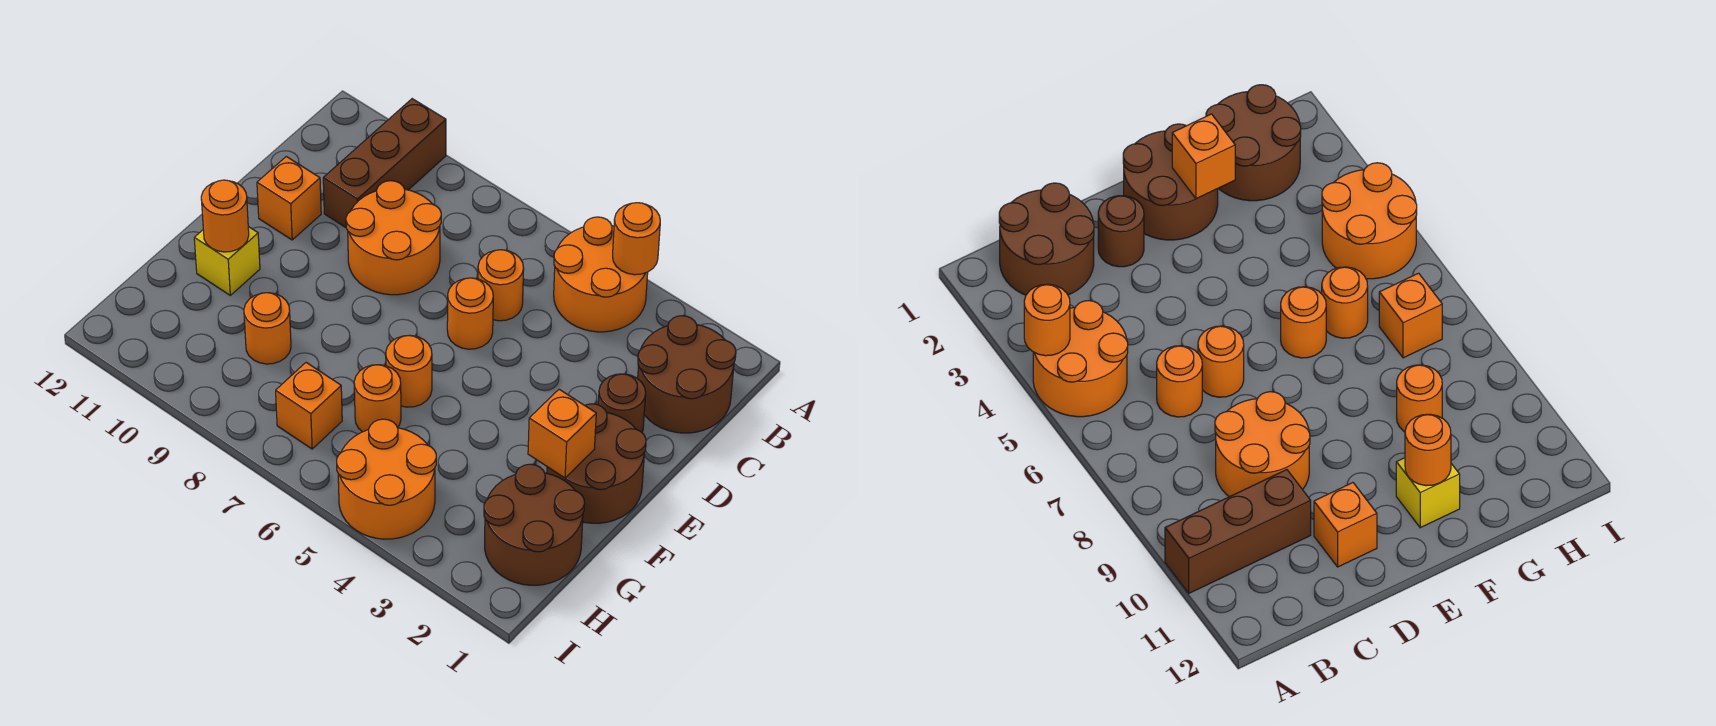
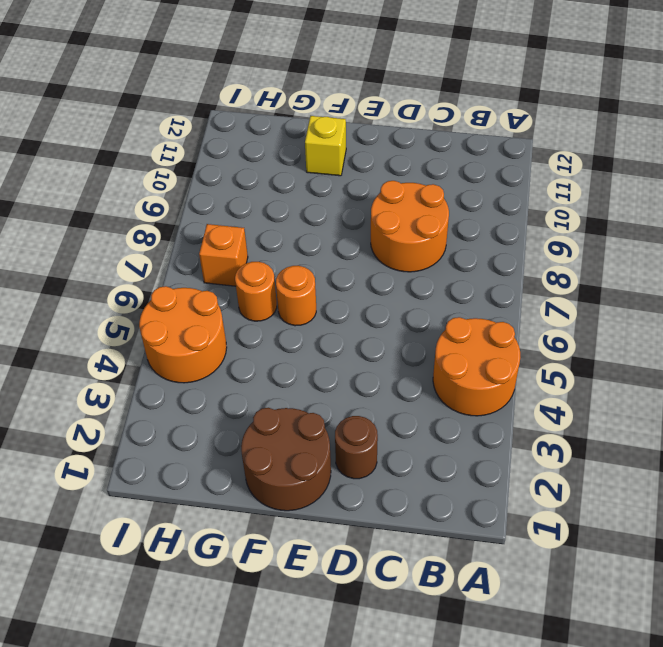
none -> brown brick A10:C10 level 1
none -> brown round brick B1:C2 level 1
none -> orange round brick C6 level 1

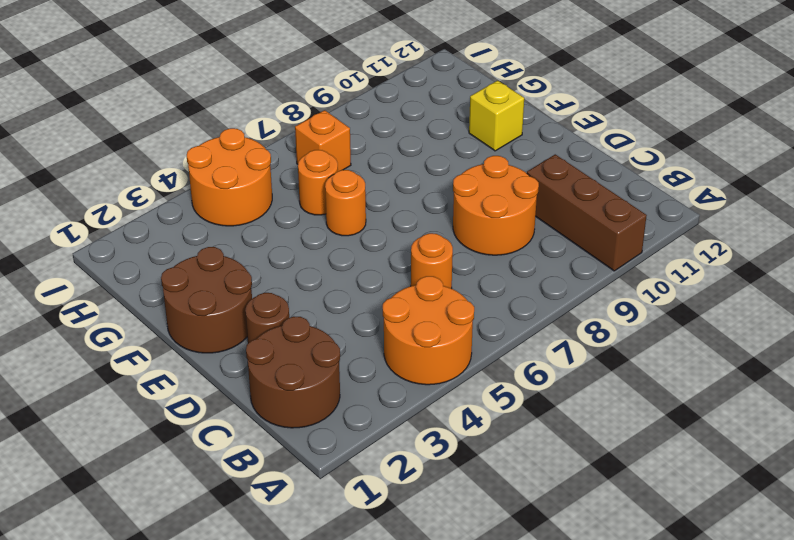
none -> orange round brick D6 level 1
none -> orange brick D11 level 1
none -> brown round brick G1:H2 level 1

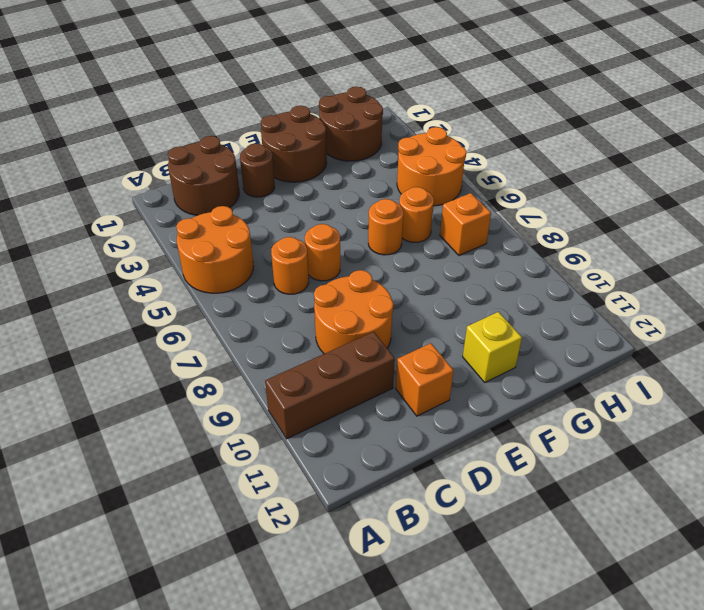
none -> orange round brick G9 level 1
none -> orange round brick A4 level 2
none -> orange brick F2 level 2

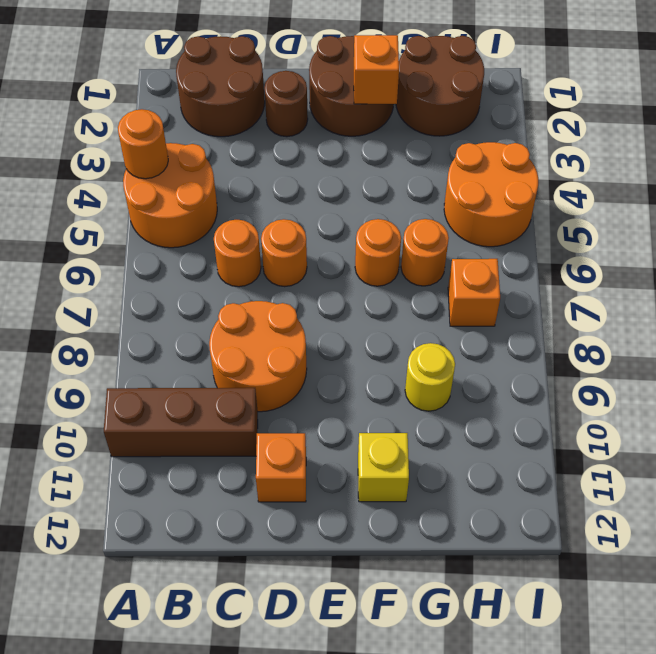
yellow round brick G9 level 1 -> orange round brick G9 level 1
none -> orange round brick F11 level 2

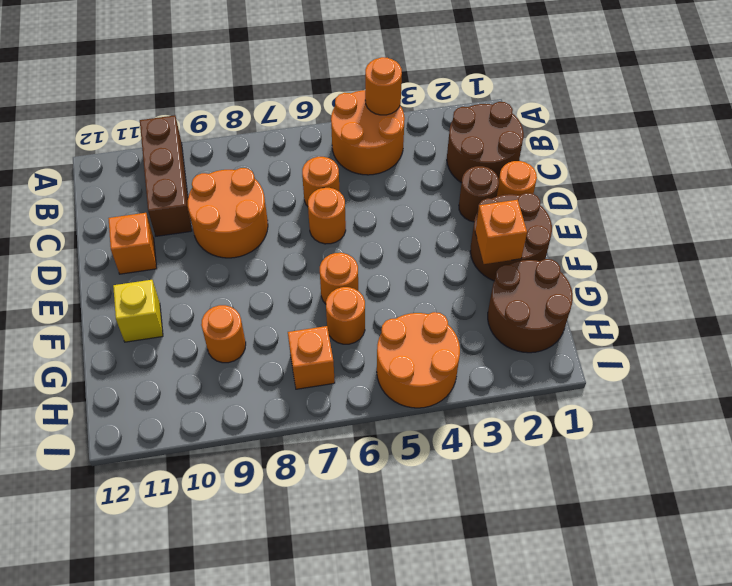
orange round brick D1 level 1 -> orange round brick F11 level 2

